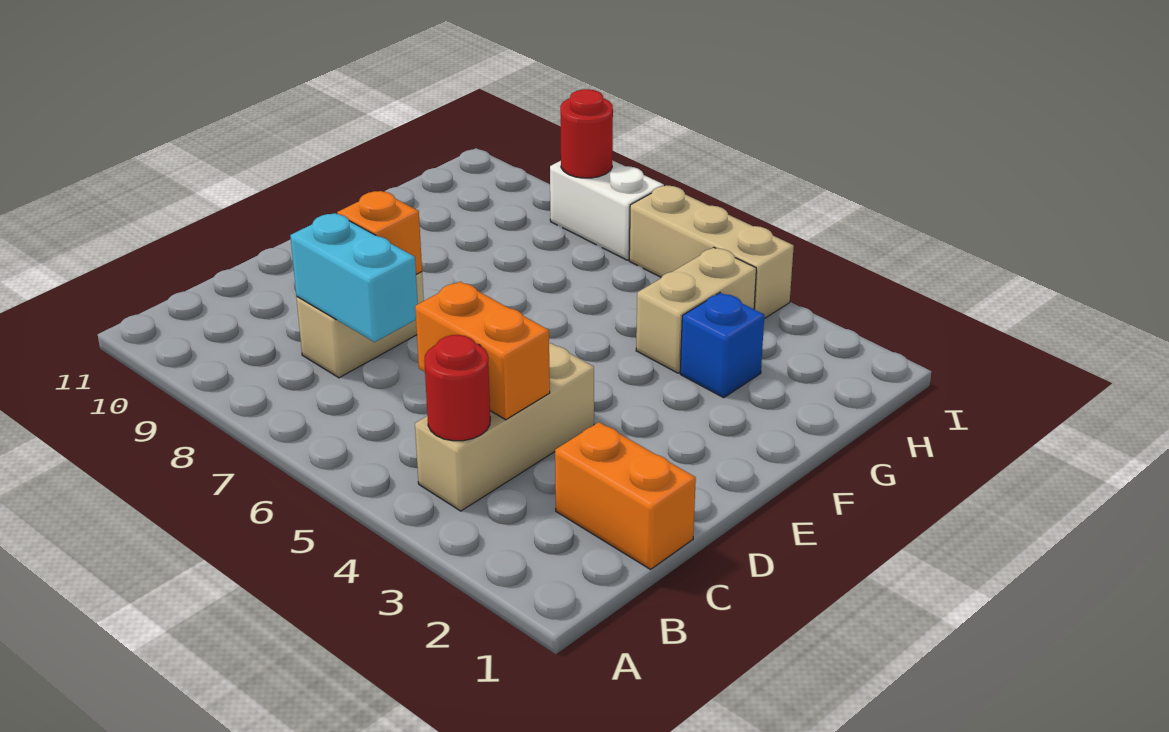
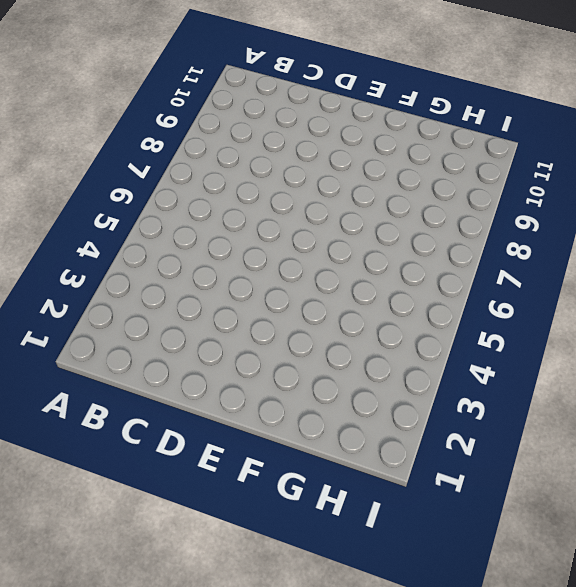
none -> tan brick B4:D4 level 1
none -> orange brick C1:C2 level 1
none -> tan brick C8:D8 level 1

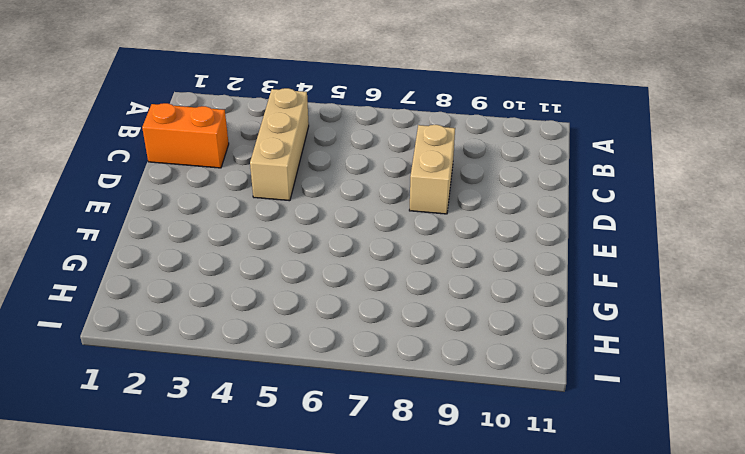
none -> blue brick G3 level 1
none -> tan brick G4:H4 level 1
none -> tan brick I4:I6 level 1

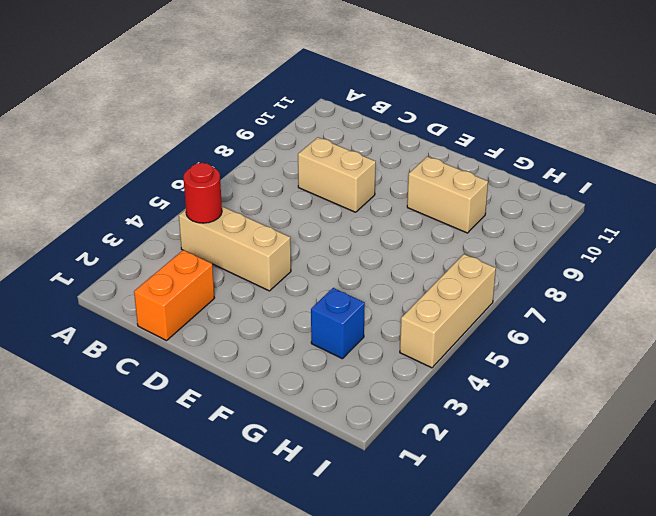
tan brick F9:G9 level 1 -> tan brick G4:H4 level 1
none -> white brick I7:I8 level 1
none -> orange brick C4:C5 level 2
none -> cyan brick C7:C8 level 2

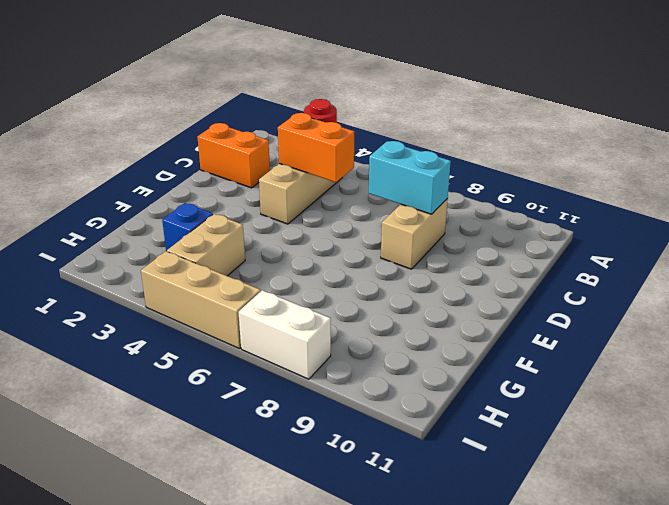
none -> orange brick D8 level 2
none -> red round brick I8 level 2

